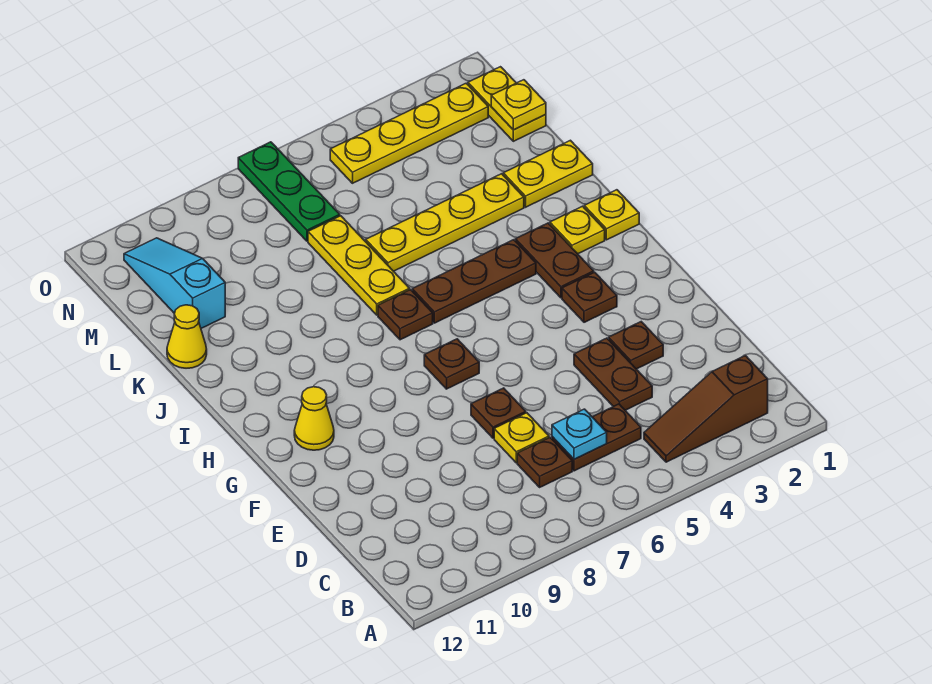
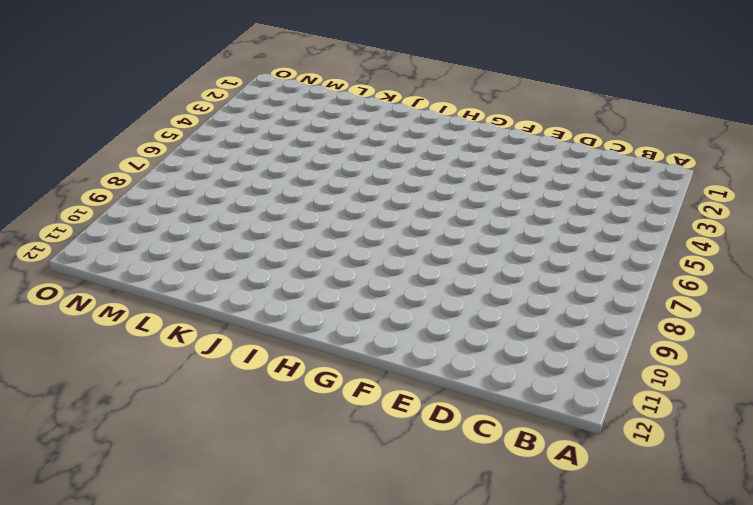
none -> brown slope B2:B4 level 1 top 2
none -> brown plate C5:C6 level 1
none -> brown plate C7 level 1

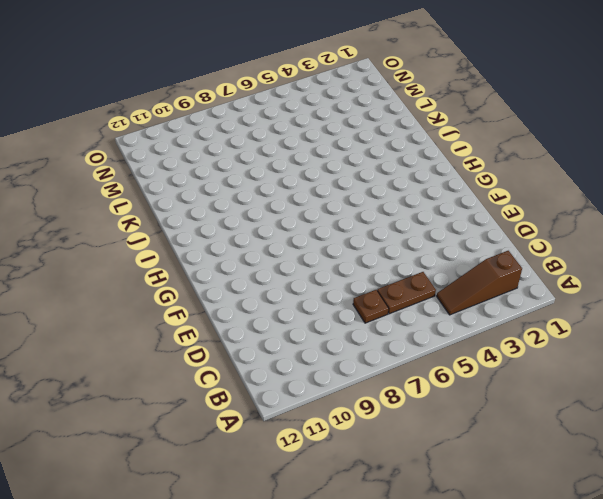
none -> brown plate D4:E4 level 1
none -> yellow plate D7 level 1
none -> brown plate E3 level 1

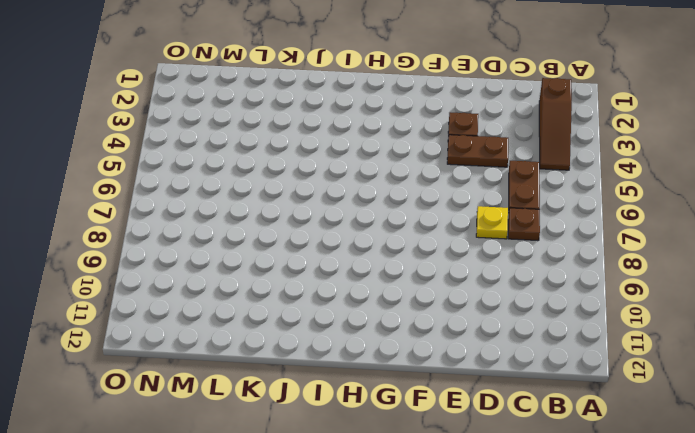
none -> brown plate E7 level 1
none -> brown plate G3 level 1
none -> brown plate G7 level 1

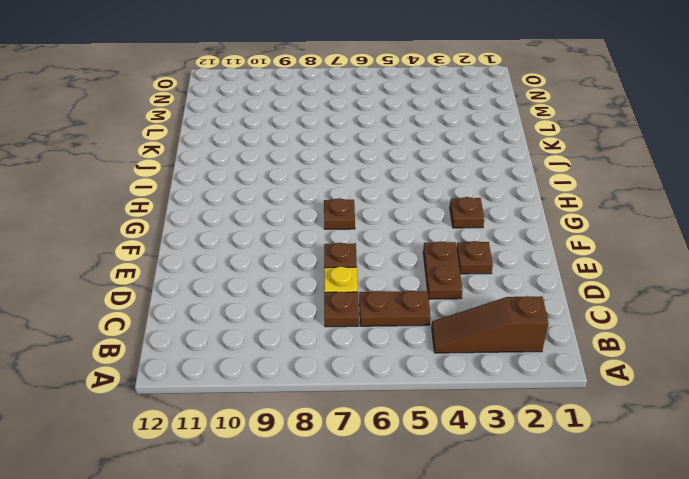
none -> yellow cone G11 level 1
none -> brown plate H3:I3 level 1
none -> yellow plate I1 level 1

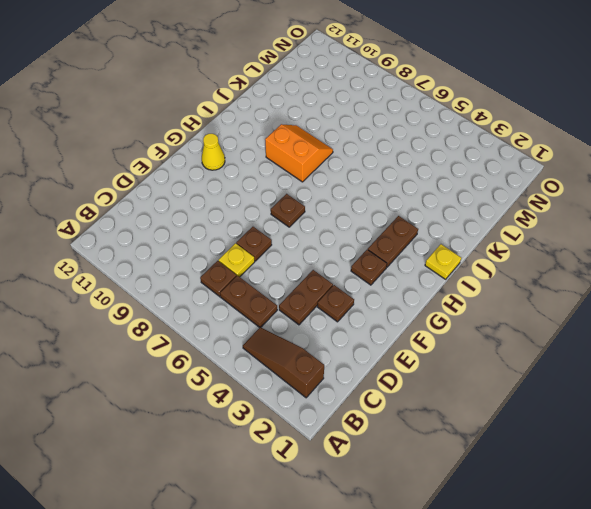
orange slope I8:J9 level 1 top I -> none
none -> yellow plate I2 level 1
none -> brown plate I4:I6 level 1
none -> brown plate I7 level 1

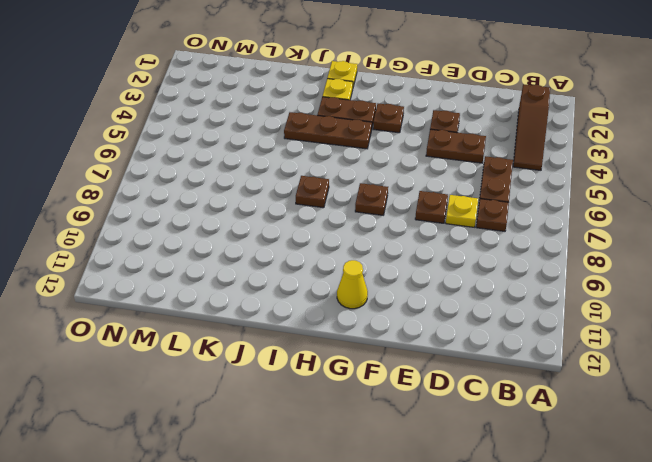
brown plate H4:J4 level 1 -> brown plate I4:I6 level 1
none -> yellow plate J7:L7 level 1
none -> yellow plate K1:K2 level 1
none -> yellow plate K3:K6 level 1

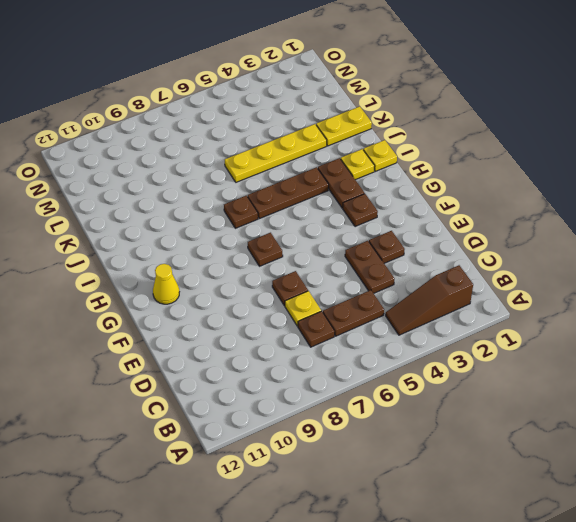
none -> yellow plate J7:L7 level 1
none -> yellow cone K12 level 1
none -> cyan slope L11:N11 level 1 top L

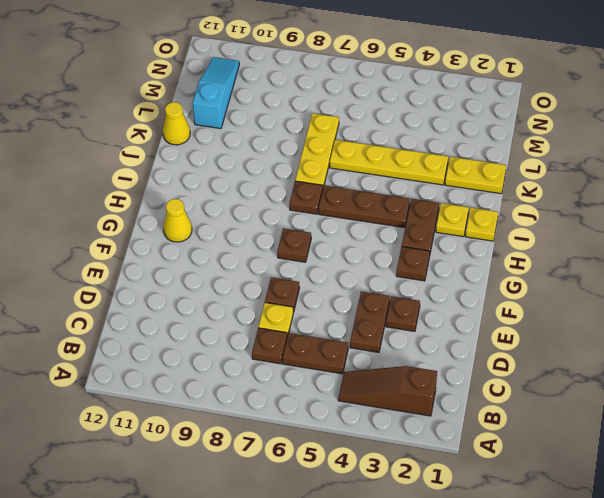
none -> yellow plate M1:N1 level 1
none -> green plate M7:O7 level 1
none -> yellow plate N2:N5 level 1

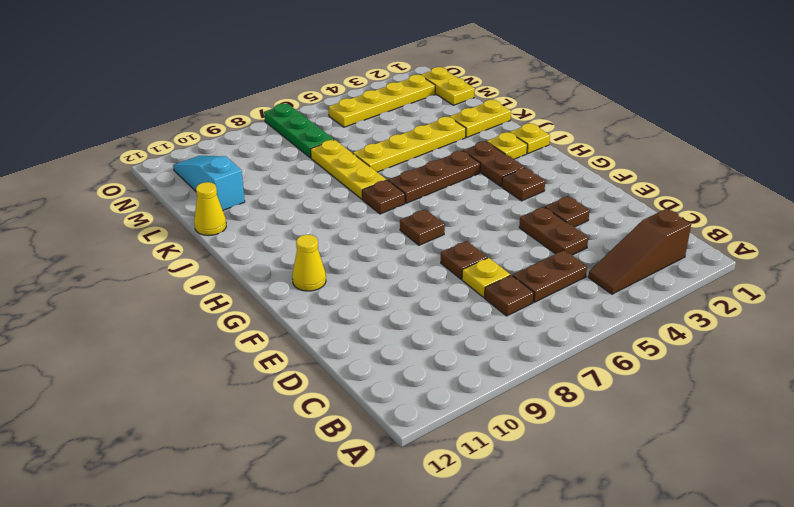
none -> cyan plate C6 level 2
none -> yellow plate M1 level 2

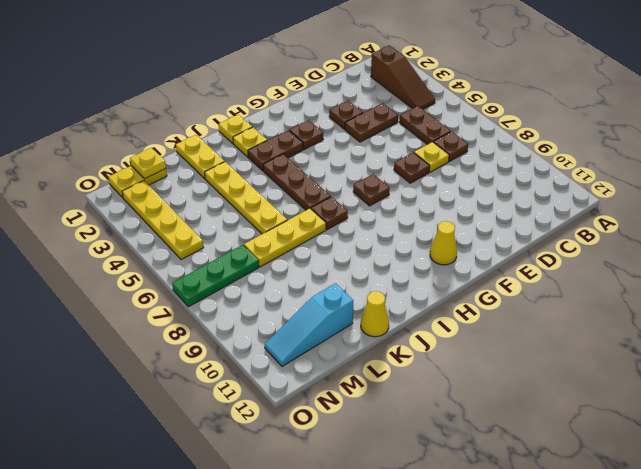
none -> cyan plate C6 level 2

